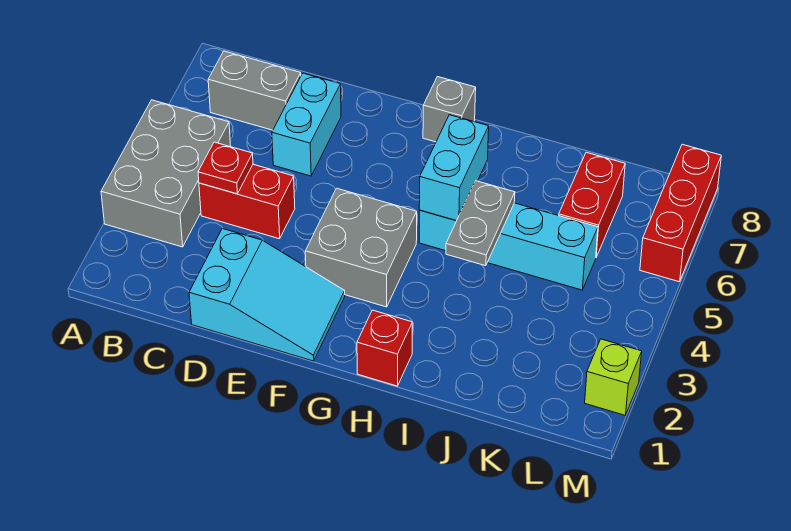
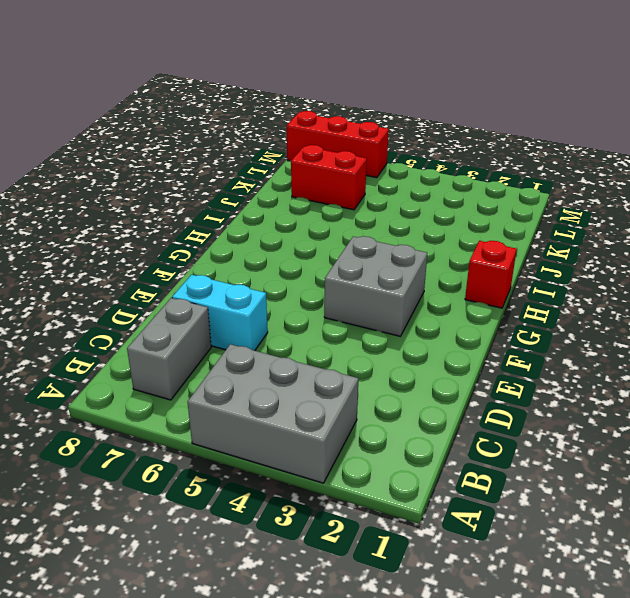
none -> red brick C4:D4 level 1
none -> cyan slope D1:F2 level 1 top D
none -> grey brick G8 level 1

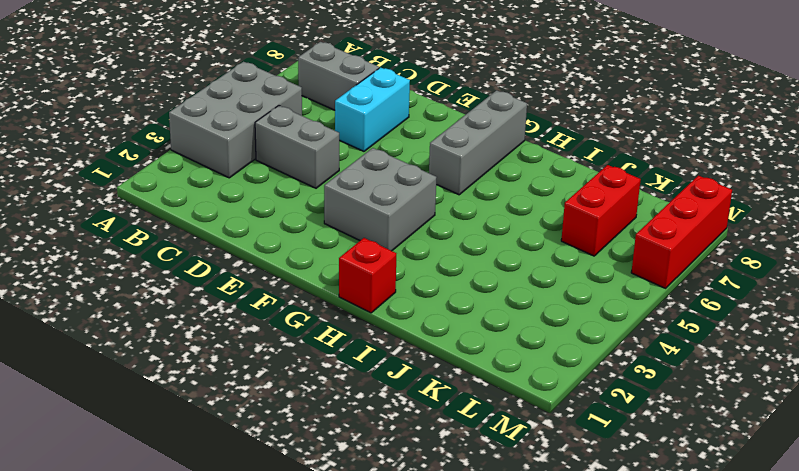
grey brick C4:D4 level 1 -> red brick C4:D4 level 1
grey brick G6:G8 level 1 -> grey brick G8 level 1
none -> cyan slope D1:F2 level 1 top D
none -> cyan brick H5:K5 level 1
none -> lime brick M2 level 1

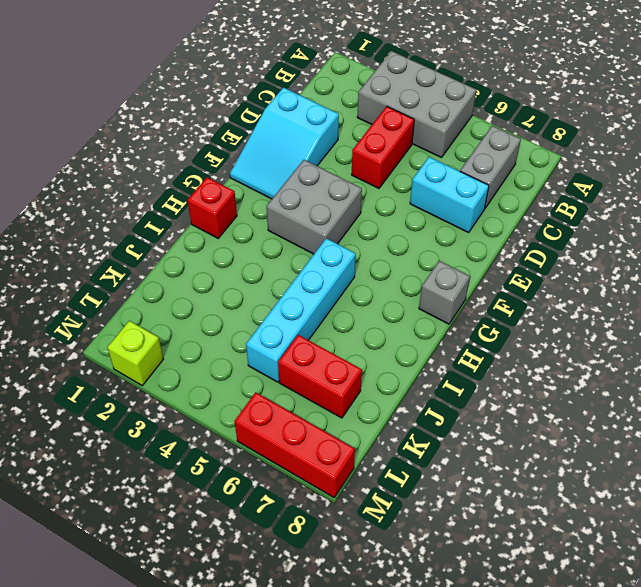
none -> red plate C4 level 2
none -> cyan brick H5:H6 level 2
none -> grey plate I4:I5 level 2

